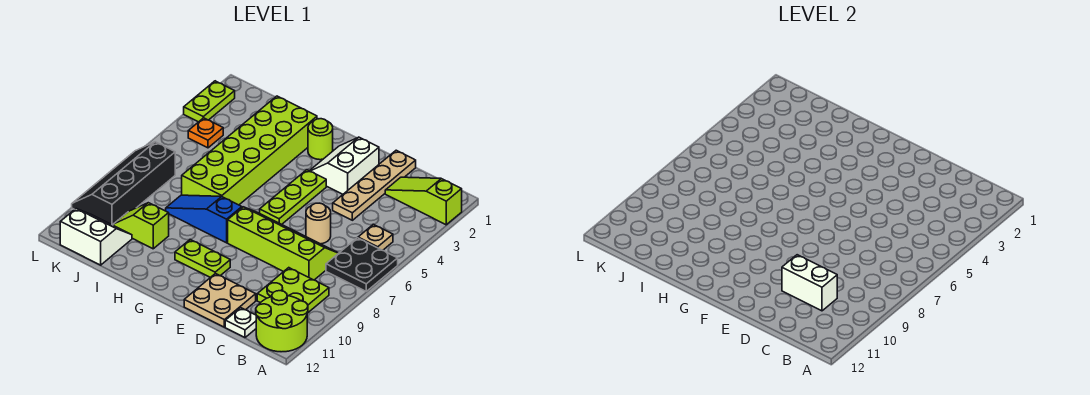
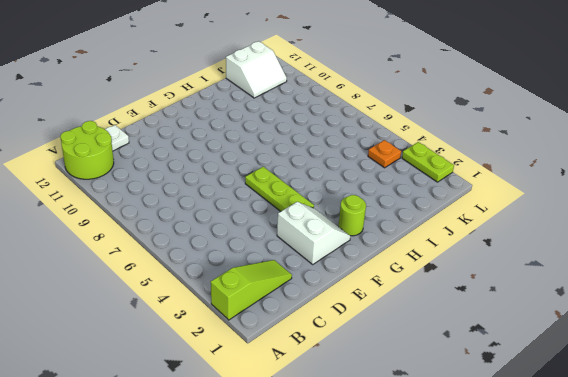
none -> black plate A6:B7 level 1
none -> tan plate B5 level 1
none -> lime plate B9:C10 level 1

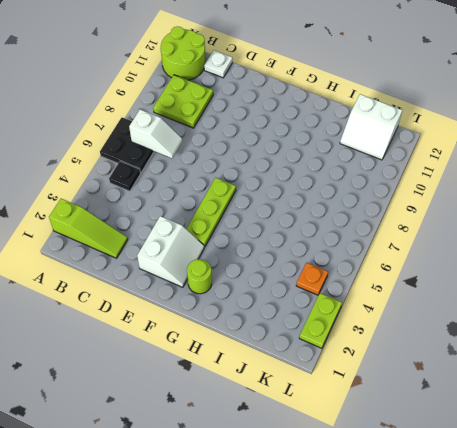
black plate B5 level 1 -> tan plate B5 level 1
white slope B7:C7 level 2 top B -> none
none -> lime slope C7:F8 level 1 top 8
none -> tan plate D1:D4 level 1
none -> tan round brick D6 level 1

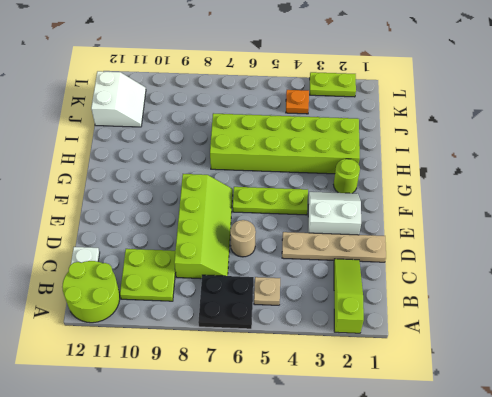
none -> tan plate D11:E12 level 1
none -> lime plate F10:G10 level 1
none -> blue slope G8:I8 level 1 top G

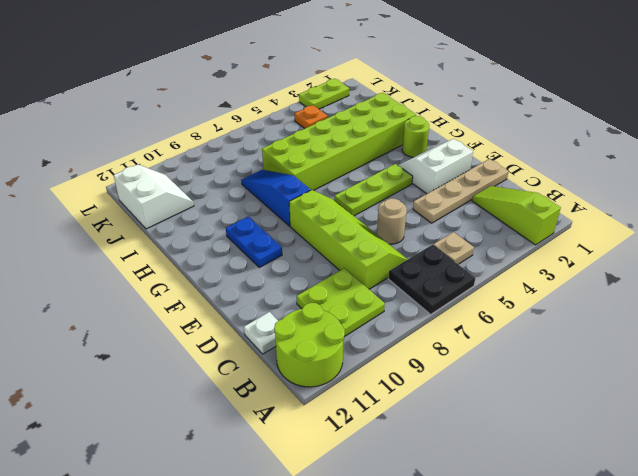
blue plate F10:G10 level 1 -> lime plate F10:G10 level 1
none -> tan plate D11:E12 level 1
none -> lime slope I10:J10 level 1 top I
none -> black slope K7:L10 level 1 top K

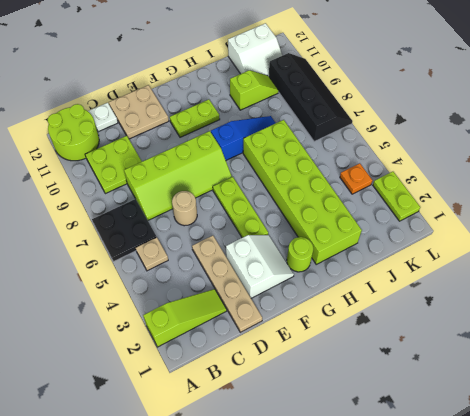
none -> white brick C10:D10 level 2

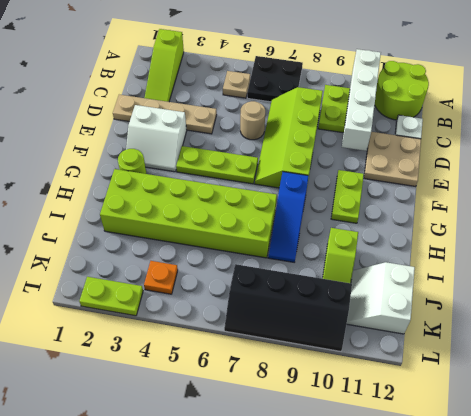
white brick A10:D10 level 2 -> white brick C10:D10 level 2

